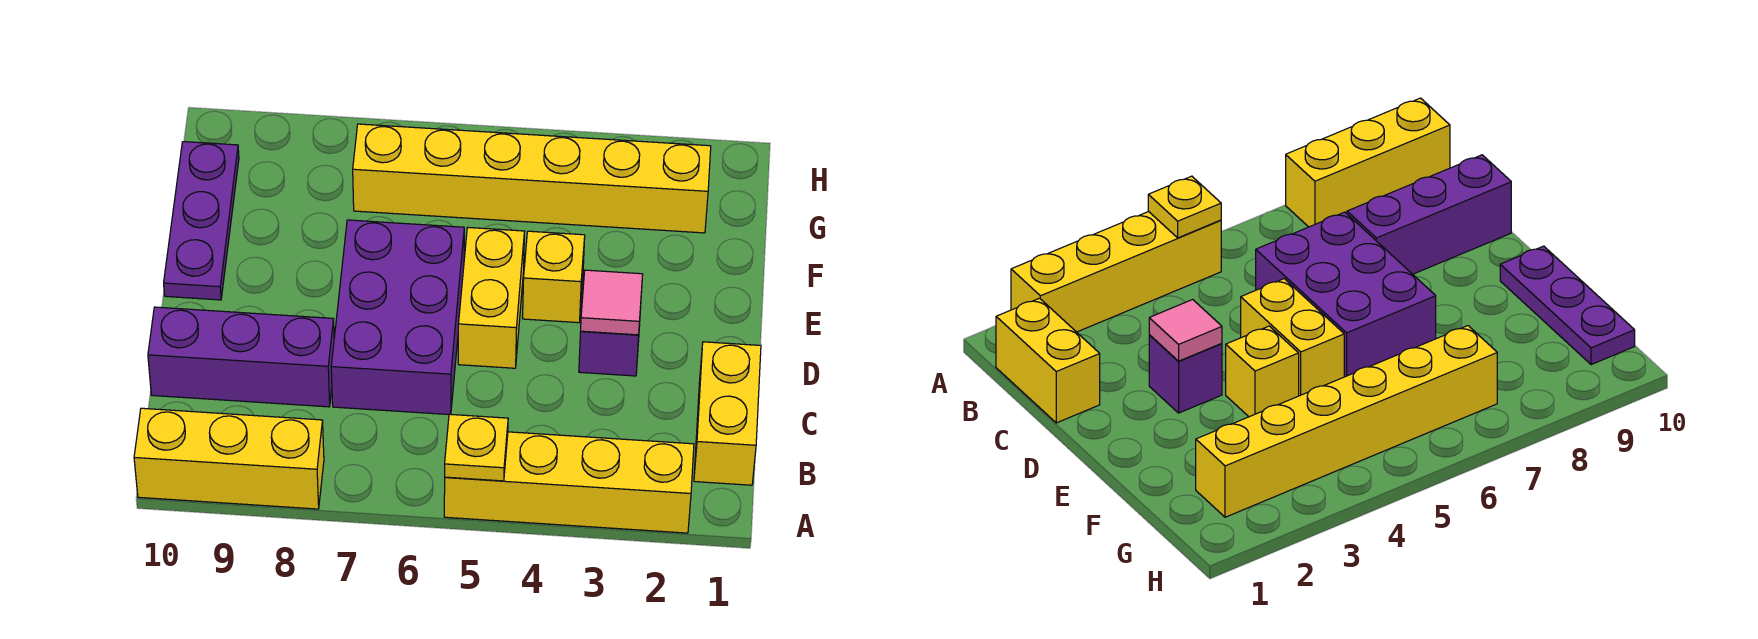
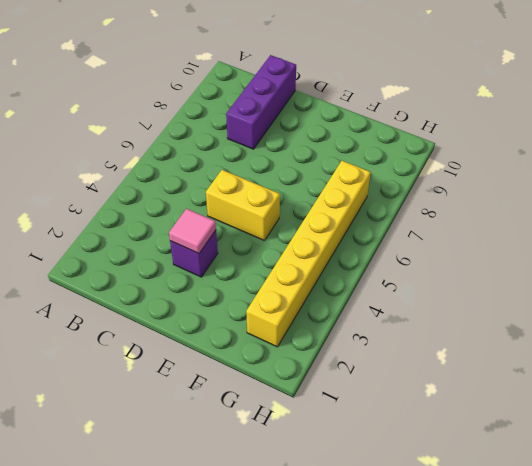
none -> yellow brick A2:A5 level 1
none -> yellow brick A8:A10 level 1
none -> yellow brick B1:C1 level 1

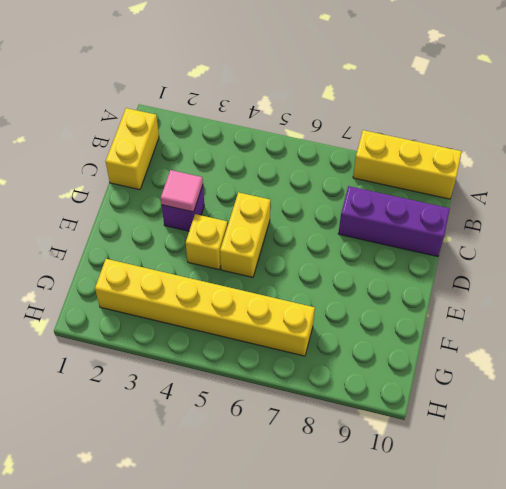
none -> yellow brick A2:A5 level 1
none -> purple brick C6:E7 level 1
none -> purple plate E10:G10 level 1

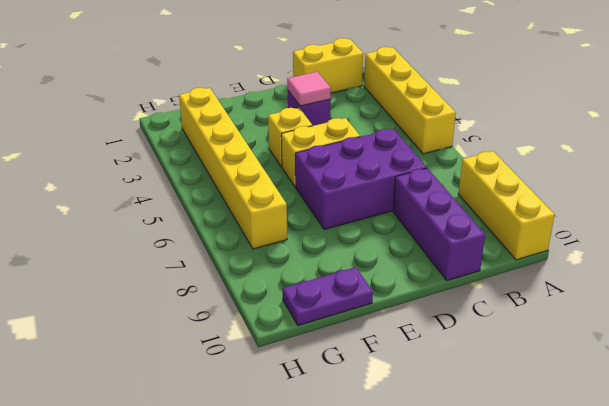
purple plate F10:G10 level 1 -> purple plate E10:G10 level 1
none -> yellow plate A5 level 2

